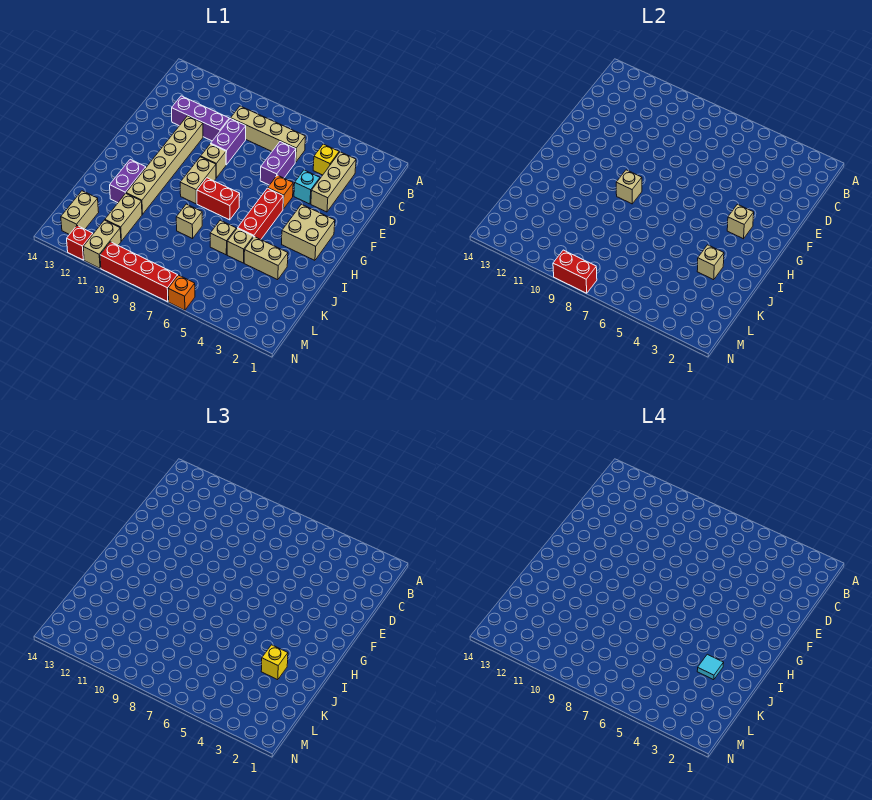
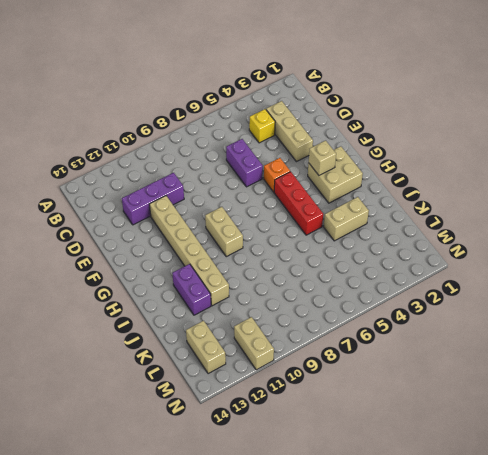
none -> tan brick C6:C9 level 1
none -> purple brick D9:E9 level 1
none -> cyan brick E4 level 1
none -> tan brick F9 level 1

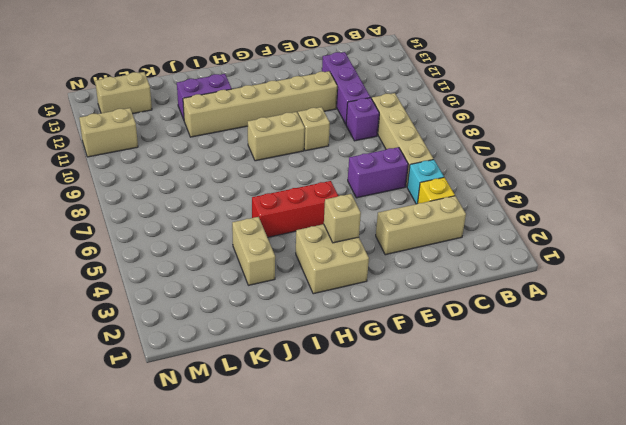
cyan brick C5 level 1 -> cyan brick E4 level 1
purple brick D9 level 1 -> purple brick D9:E9 level 1
none -> orange brick F5 level 1
none -> red brick H7:H8 level 1
none -> tan brick J5 level 1
none -> tan brick J6 level 1

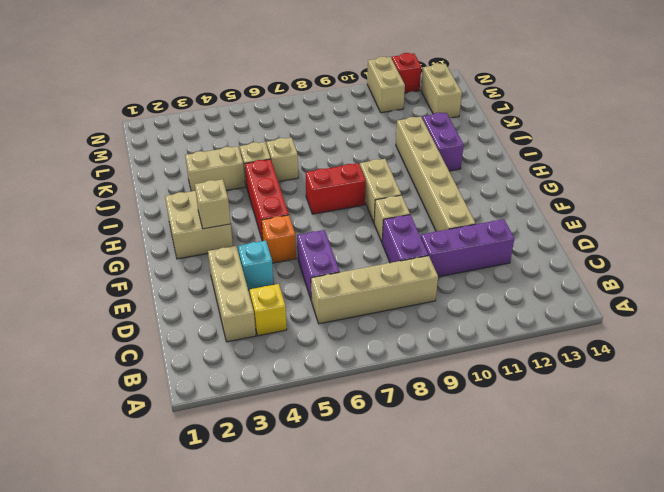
none -> tan brick J8 level 1
none -> tan brick K11:L11 level 1
none -> orange brick N6 level 1
none -> red brick N7:N10 level 1

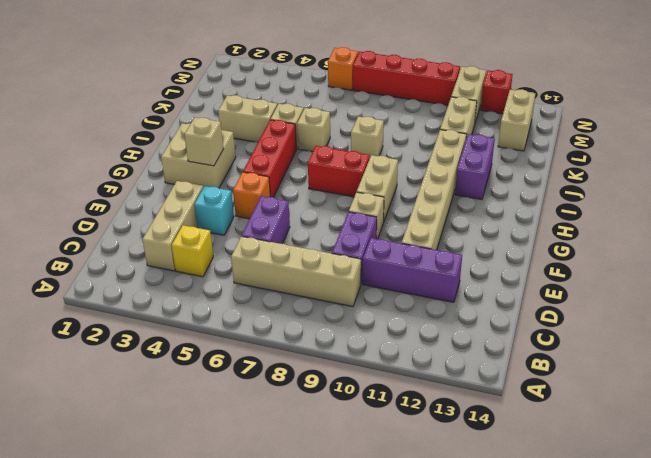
none -> tan brick H9 level 2
none -> tan brick J3 level 2
none -> red brick N8:N9 level 2
none -> yellow brick J3 level 3

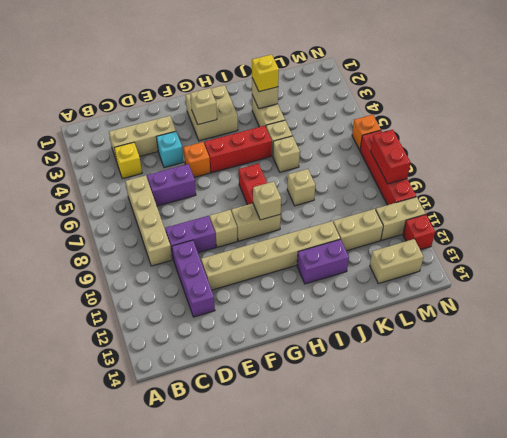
none -> cyan tile J3 level 4

